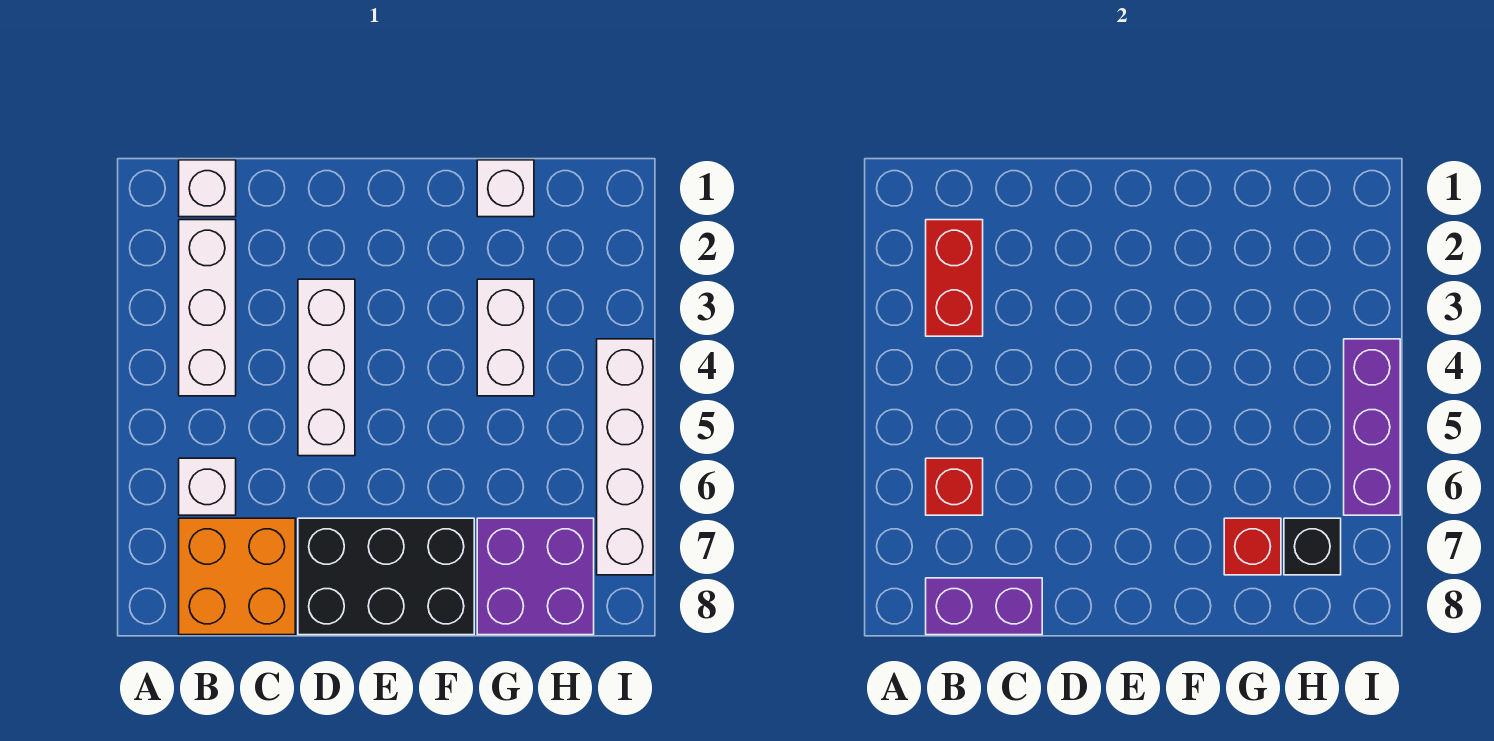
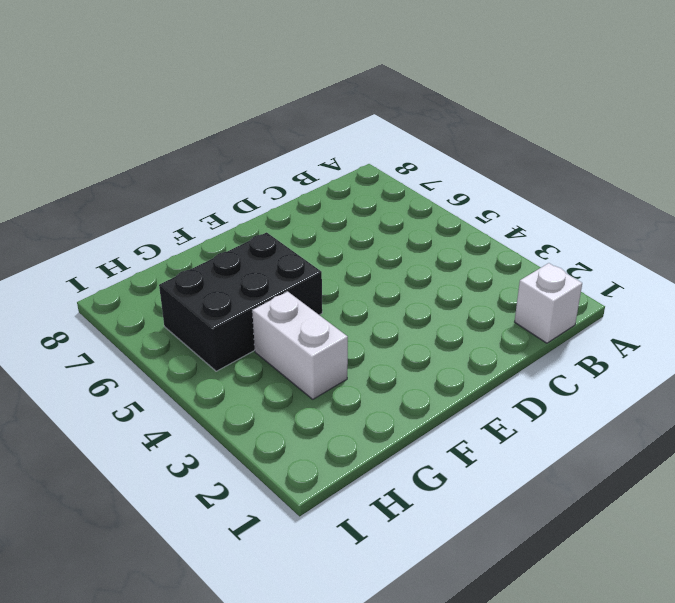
black brick F5:H6 level 1 -> black brick D7:F8 level 1
none -> white brick B2:B4 level 1
none -> white brick B6 level 1
none -> orange brick B7:C8 level 1

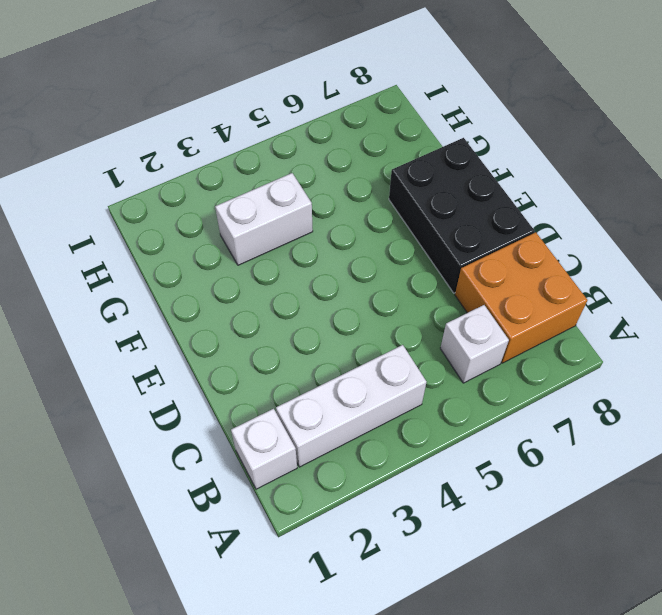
none -> white brick D3:D5 level 1
none -> white brick G1 level 1
none -> purple brick G7:H8 level 1

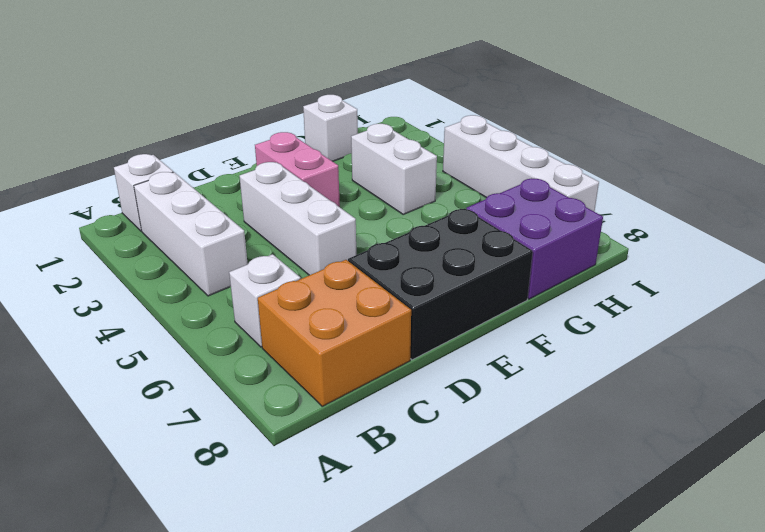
pink brick E2:E3 level 1 -> none
none -> red brick B2:B3 level 2
none -> red brick B6 level 2
none -> purple brick B8:C8 level 2

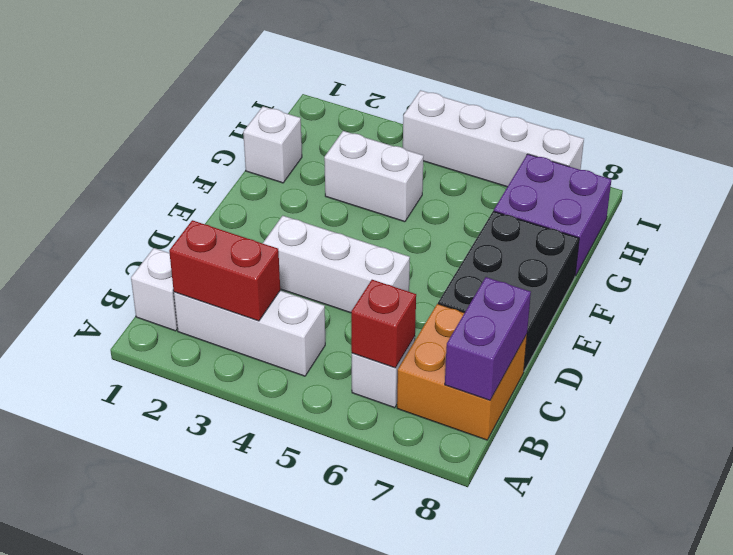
none -> red brick G7 level 2
none -> black brick H7 level 2
none -> purple brick I4:I6 level 2

